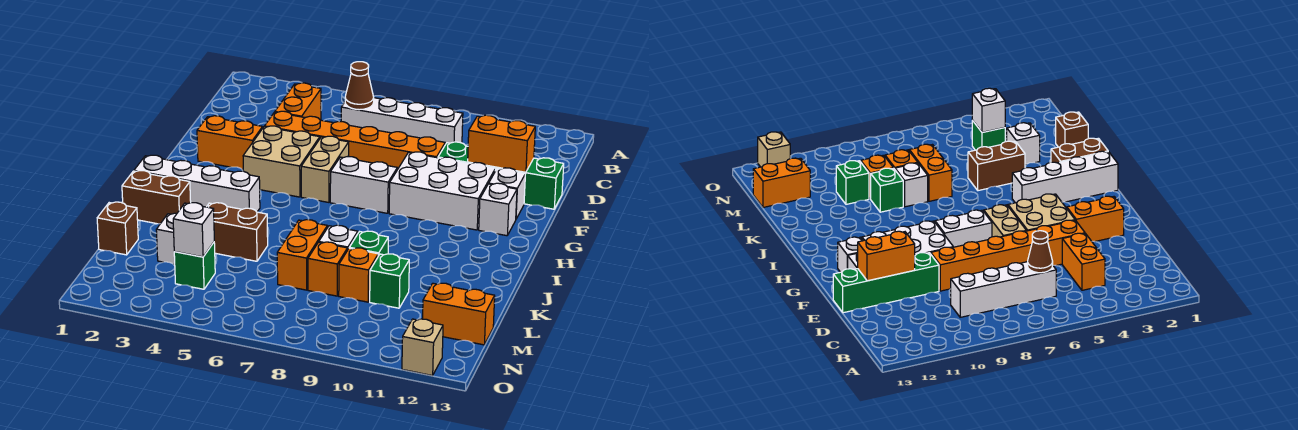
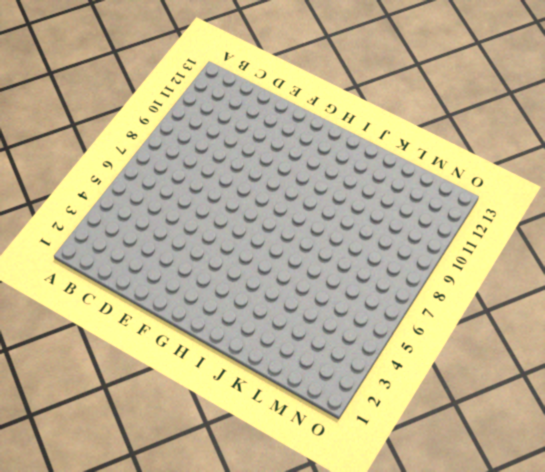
none -> orange brick C4:D4 level 1
none -> white brick C6:C9 level 1
none -> orange brick E4:E9 level 1

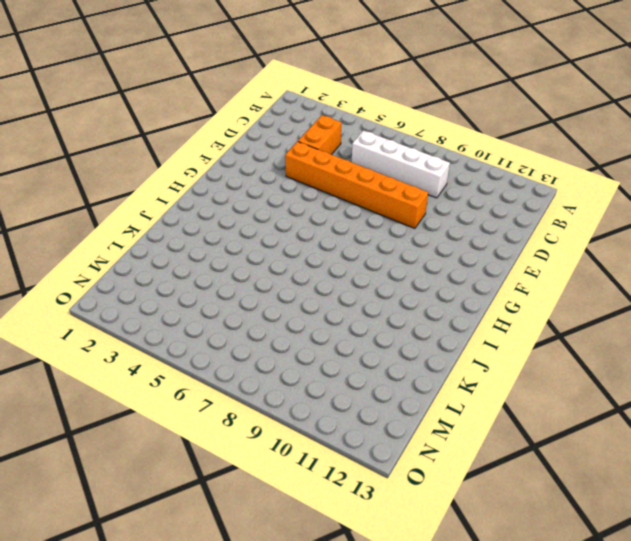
none -> green brick E10:E13 level 1
none -> orange brick F2:F3 level 1
none -> tan brick F4:G5 level 1

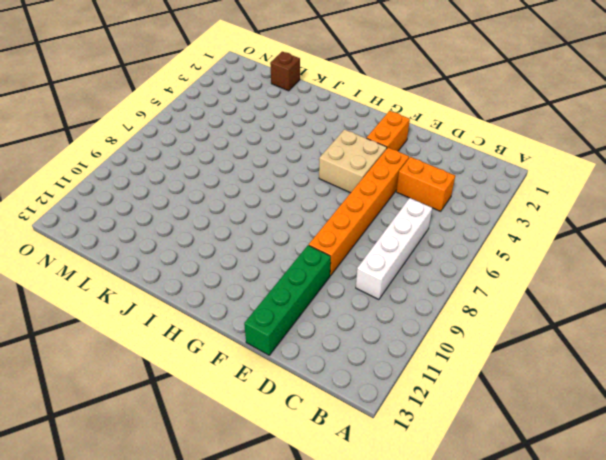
none -> tan brick F6:G6 level 1
none -> white brick F9:G11 level 1
none -> white brick F12 level 1

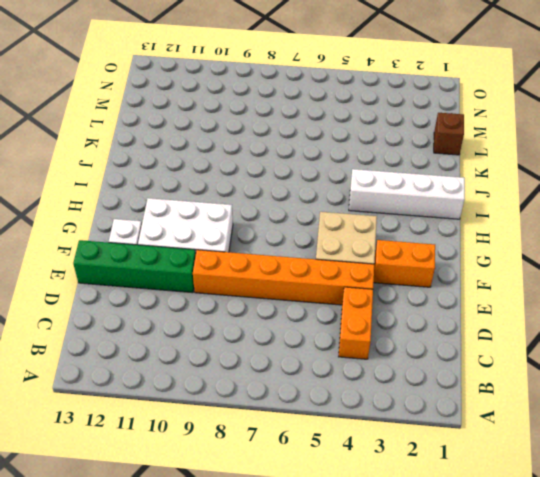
none -> white brick C6:C9 level 1
none -> tan brick F6:G6 level 1
none -> white brick G7:G8 level 1

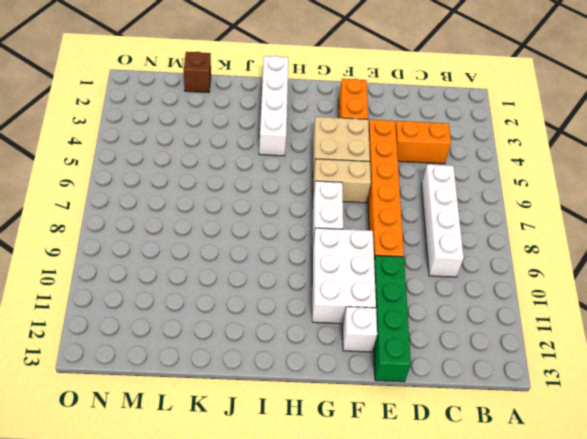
none -> white brick G12 level 1
none -> brown brick J1:J2 level 1
none -> brown brick K4:K5 level 1

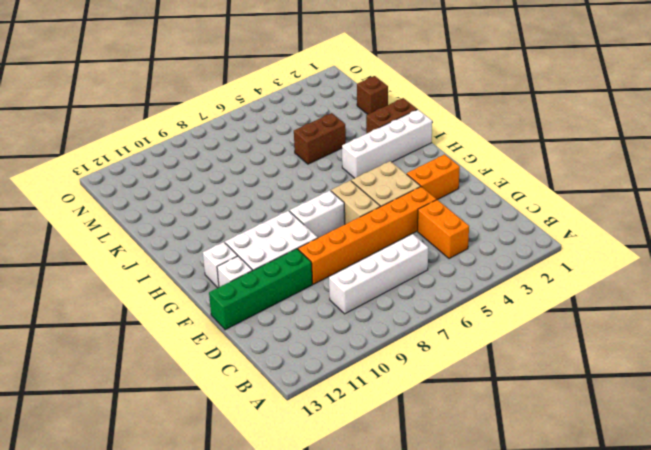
none -> orange brick K7:L7 level 1
none -> white brick K8 level 1
none -> green brick K9 level 1

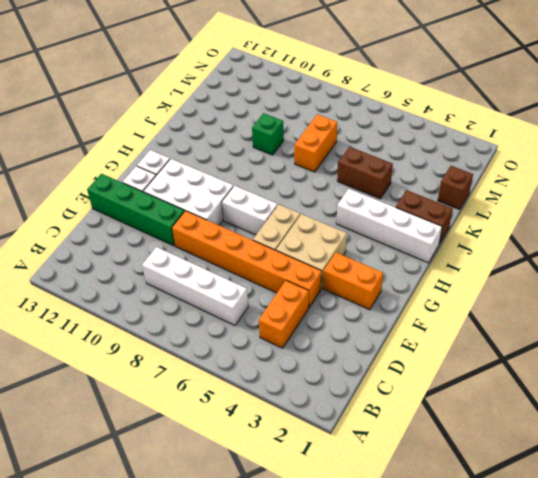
none -> white brick K8 level 1
none -> white brick L3 level 1
none -> orange brick L8 level 1

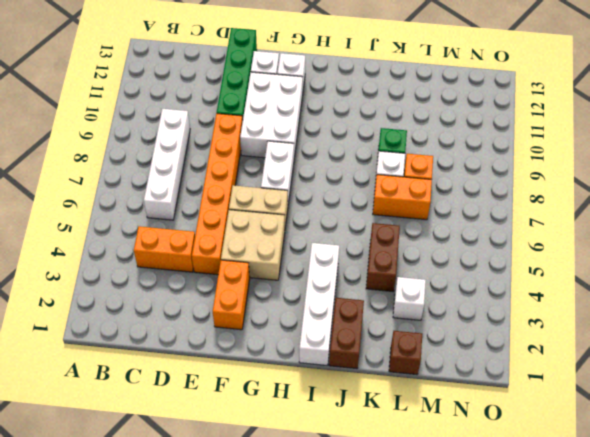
none -> orange brick L9 level 1
none -> green brick L10 level 1
none -> green brick M4 level 1

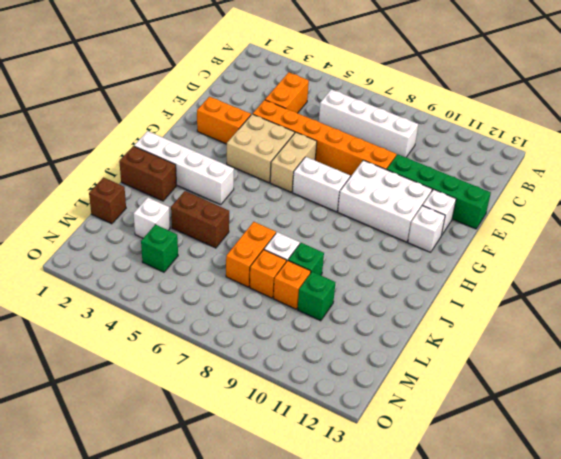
none -> orange brick M12:M13 level 1
none -> tan brick O12 level 1
none -> brown cone C6 level 2

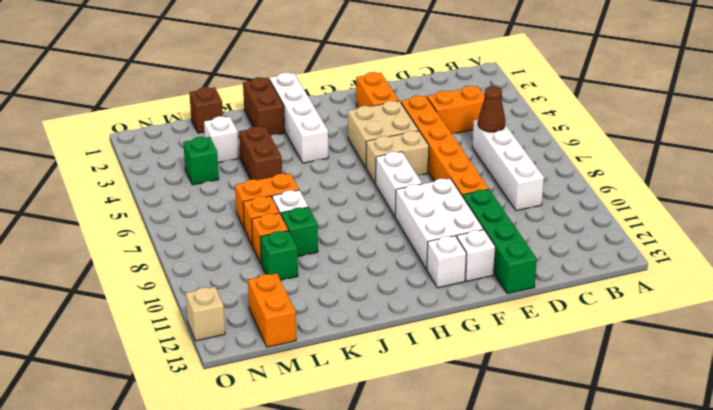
none -> orange brick E11:E12 level 2
none -> white brick M4 level 2

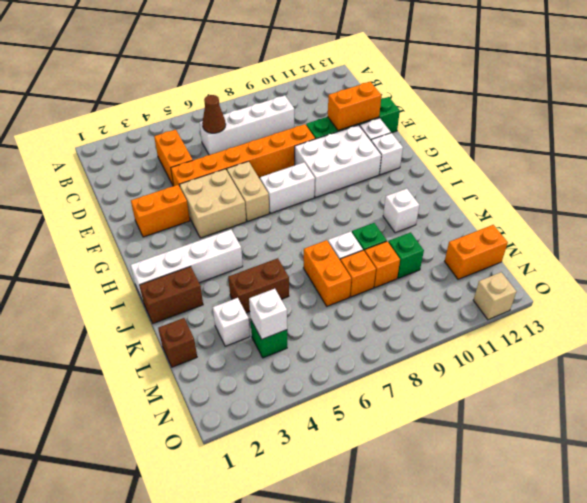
white brick J11 level 1 -> none

